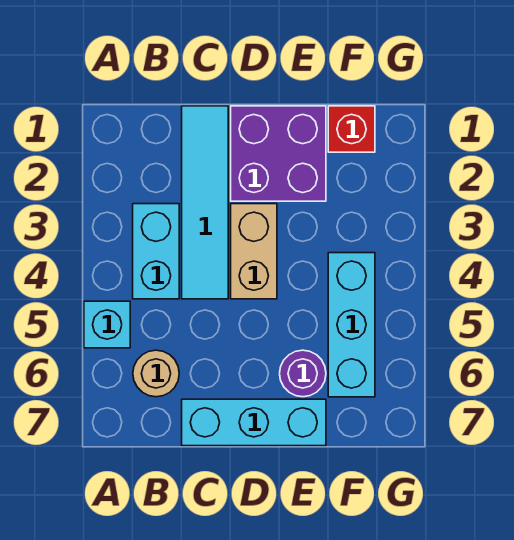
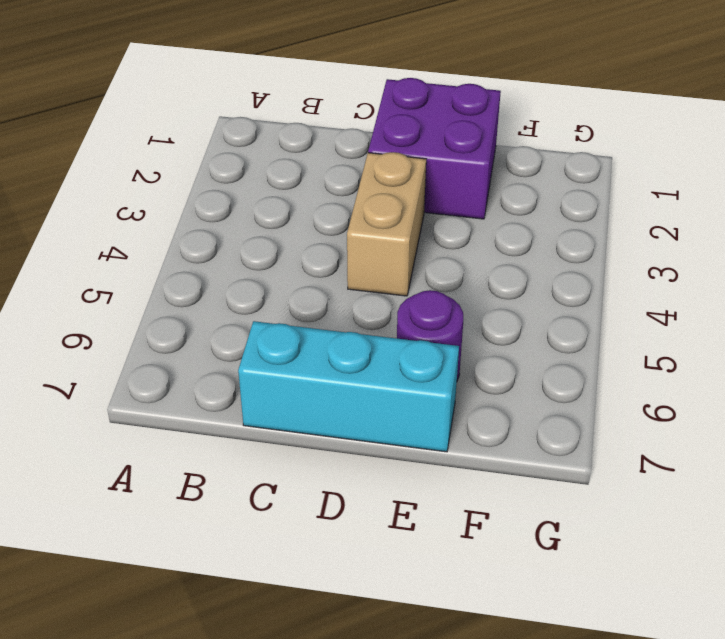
none -> cyan brick A5 level 1
none -> cyan brick B3:B4 level 1

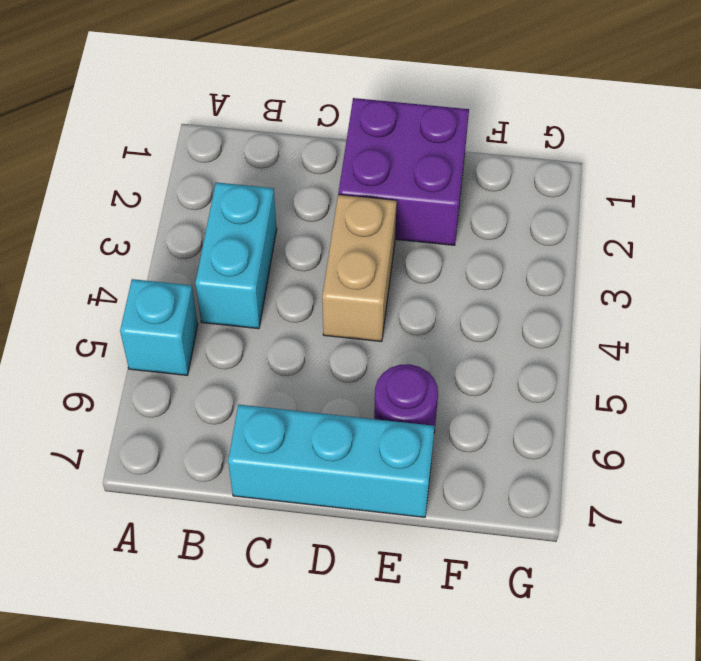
none -> tan round brick B6 level 1
none -> cyan tile C1:C4 level 1

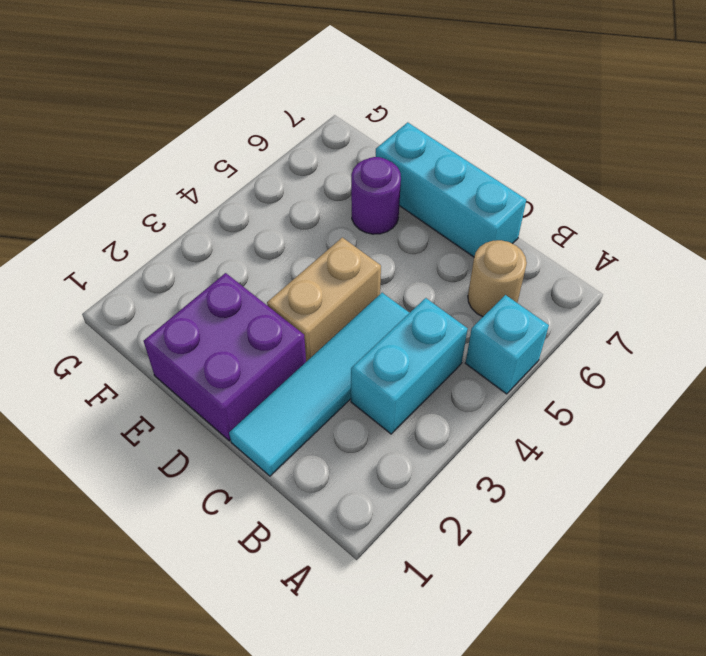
none -> red brick F1 level 1
none -> cyan brick F4:F6 level 1

